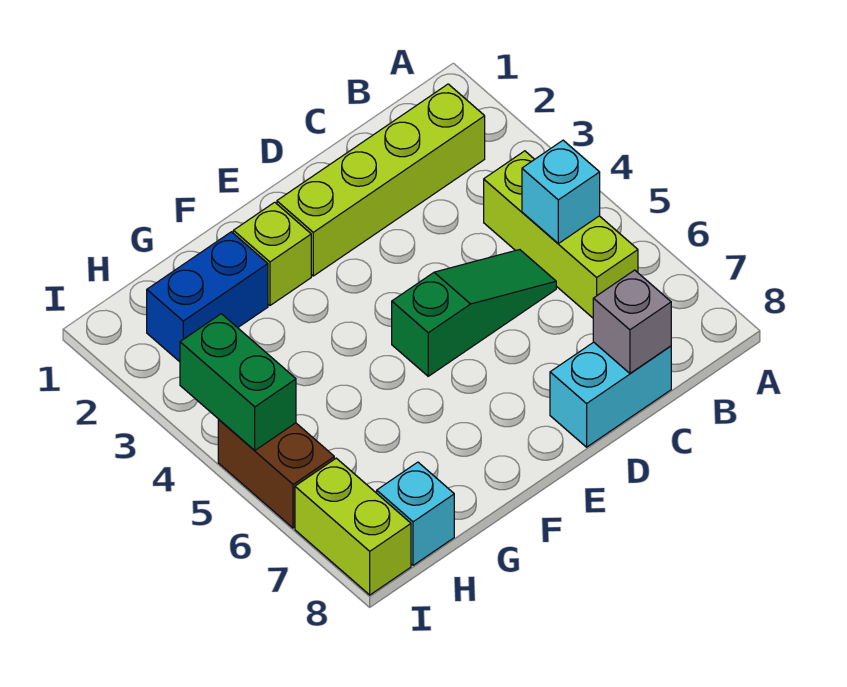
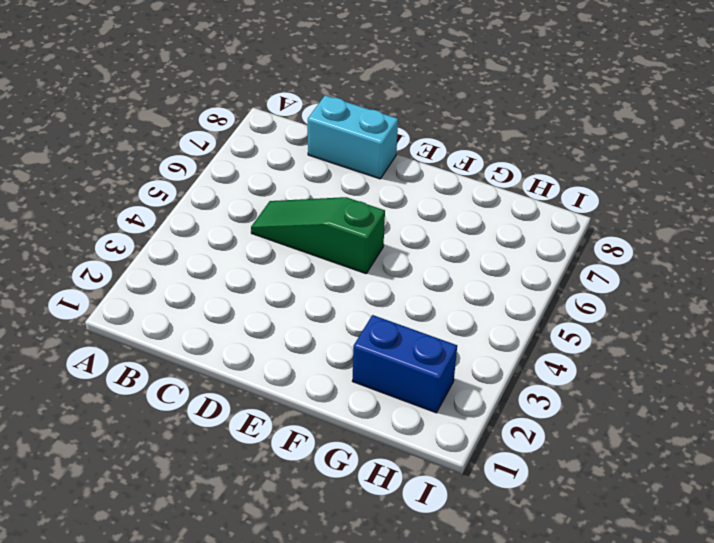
none -> lime brick B2:E2 level 1
none -> lime brick B4:B6 level 1
none -> lime brick F2 level 1

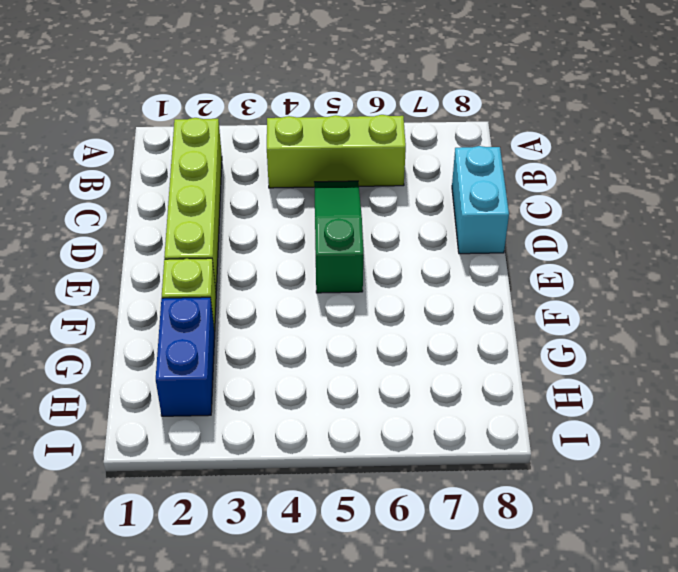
none -> cyan brick H8 level 1
none -> brown brick I5:I6 level 1
none -> lime brick I7:I8 level 1

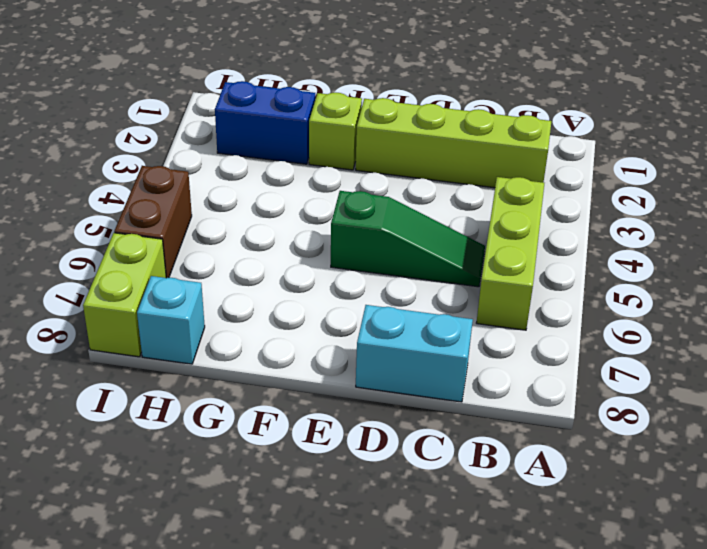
none -> cyan brick B5 level 2
none -> grey brick C8 level 2
none -> green brick I4:I5 level 2

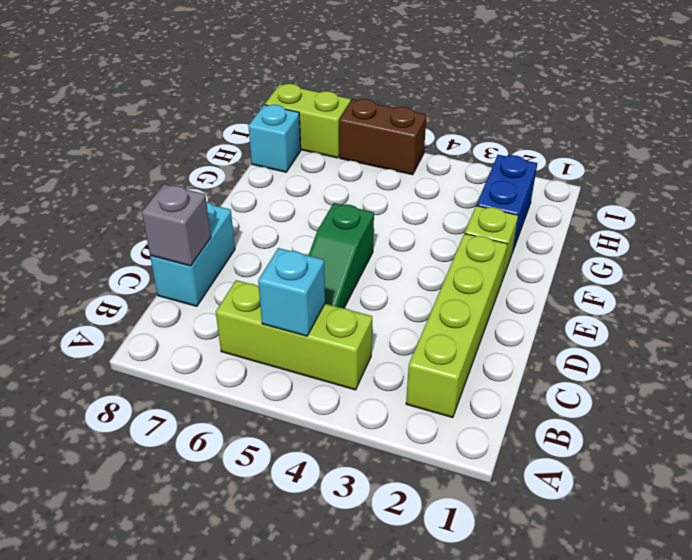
none -> green brick I4:I5 level 2

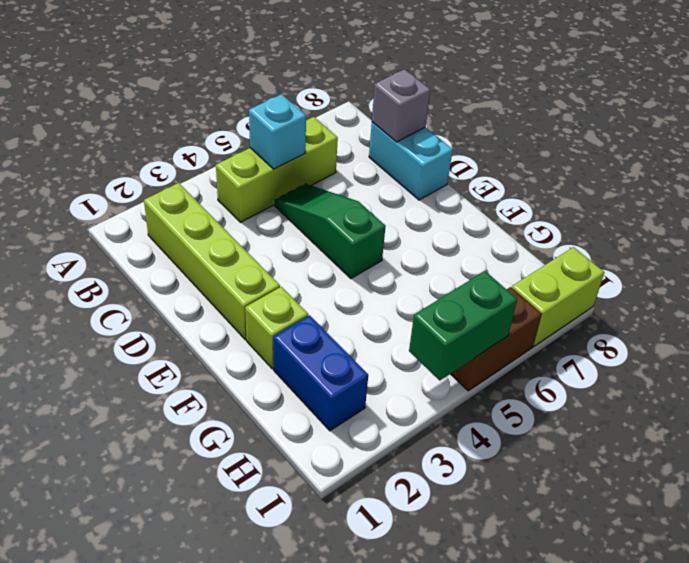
none -> cyan brick H8 level 1

